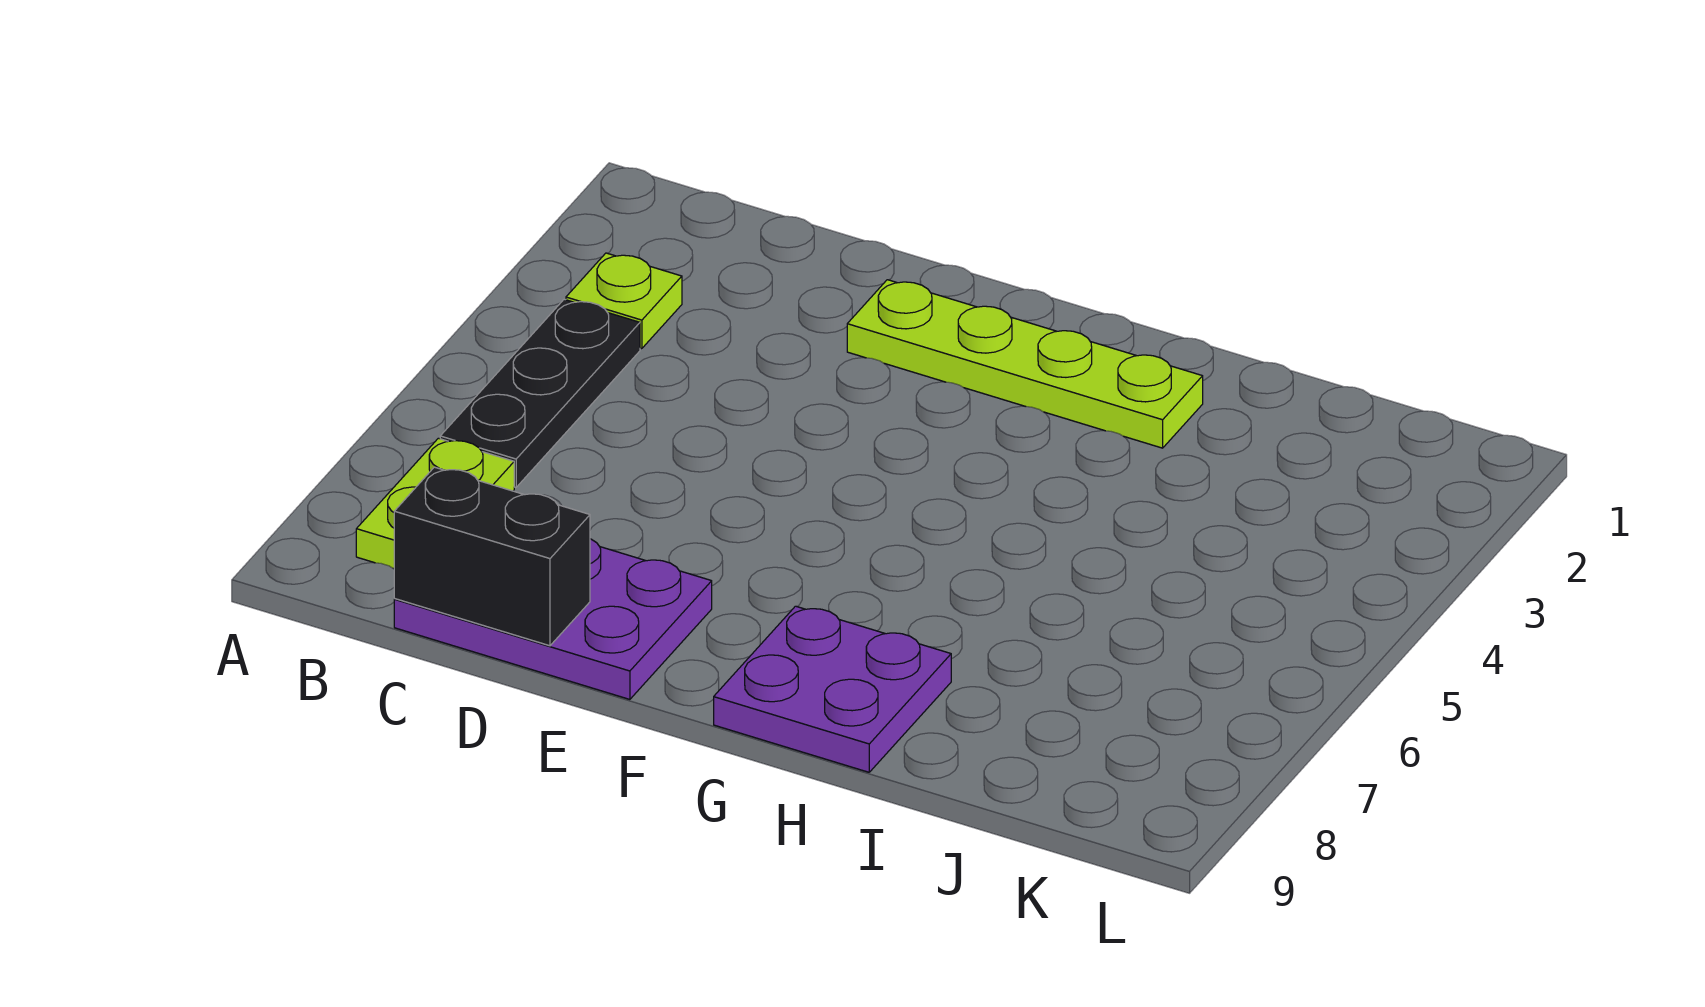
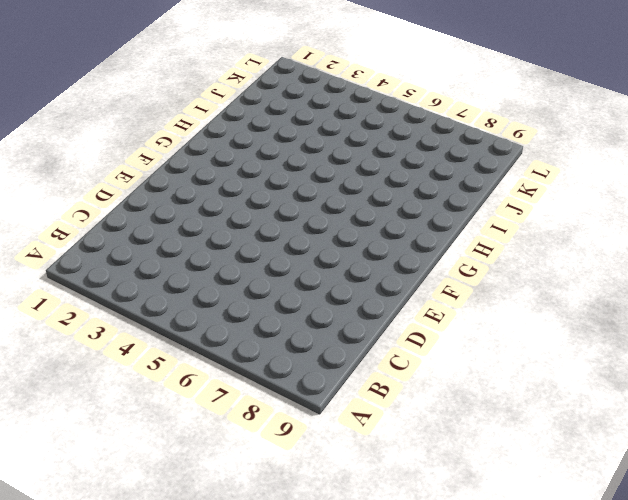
none -> lime plate B3 level 1
none -> black plate B4:B6 level 1

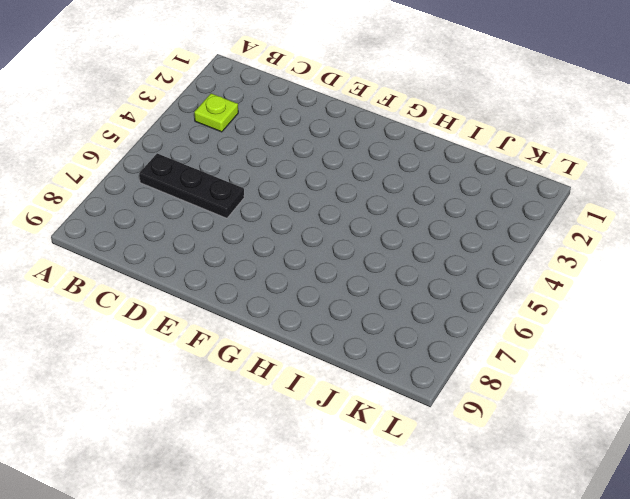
black plate B6:D6 level 1 -> black plate B4:B6 level 1
none -> lime plate B7:B8 level 1
none -> purple plate C8:E9 level 1

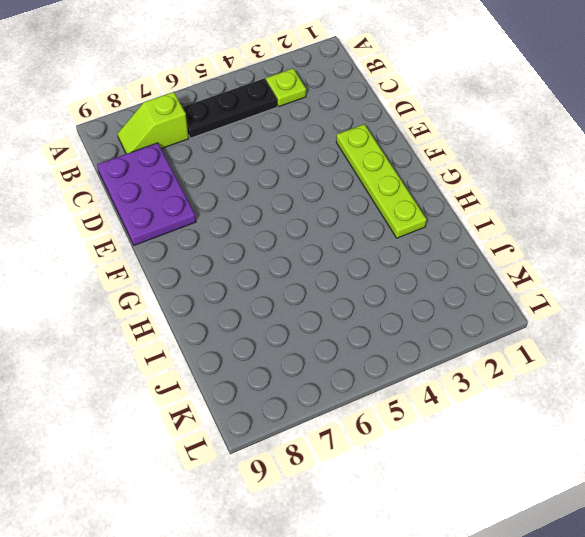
lime slope B7:B8 level 1 top 7 -> lime plate B7:B8 level 1
none -> purple plate G8:H9 level 1
none -> black brick C9:D9 level 2

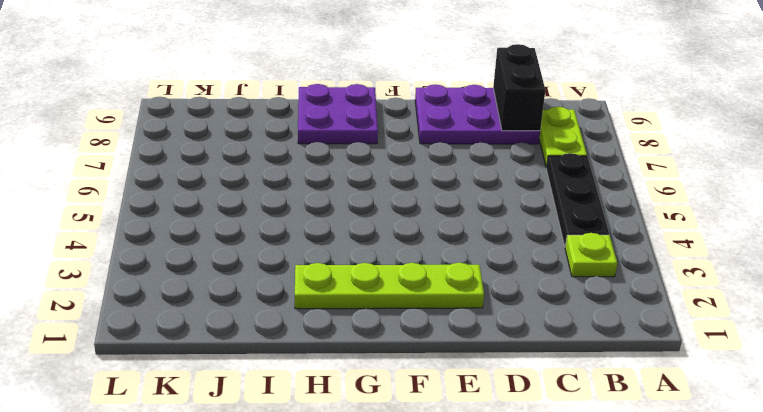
black brick C8:C9 level 2 -> black brick C9:D9 level 2

